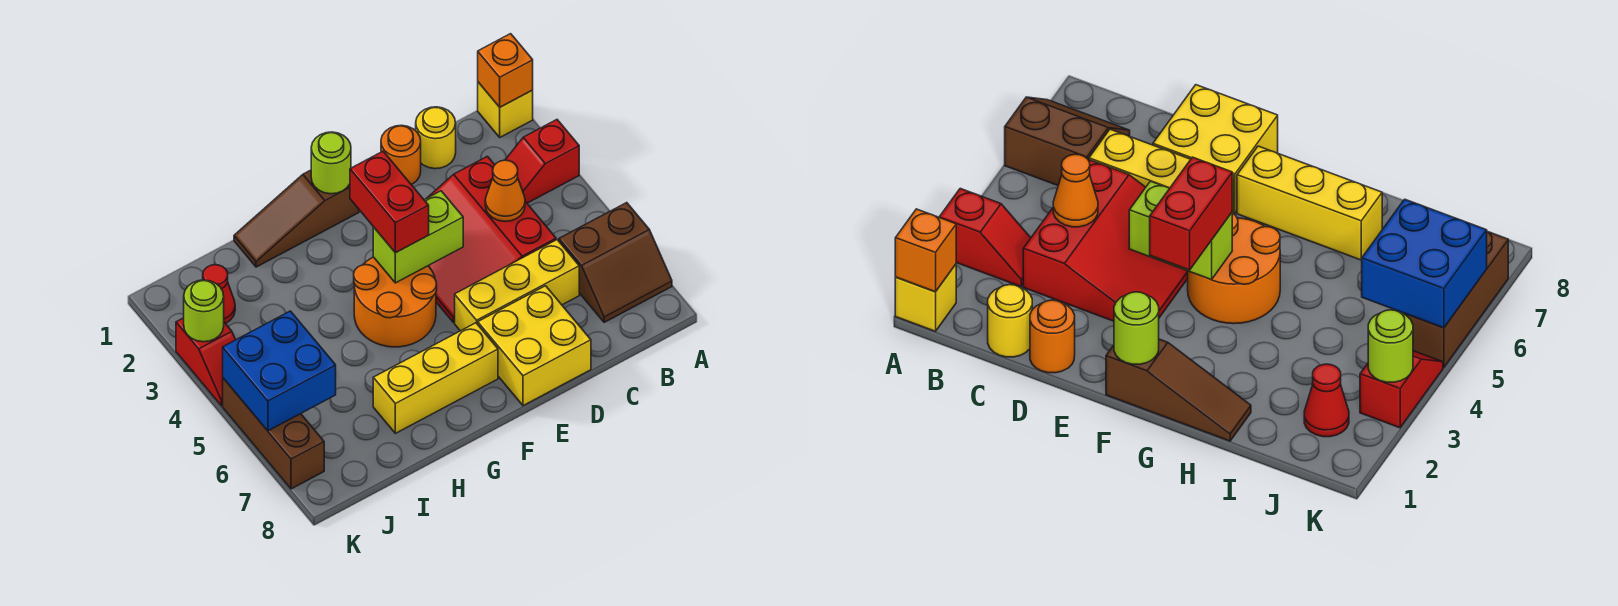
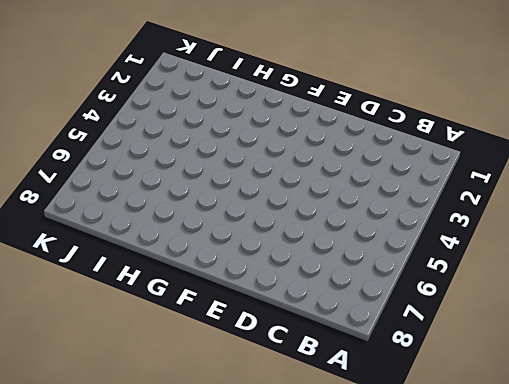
none -> yellow brick A1 level 1
none -> red slope A3:B3 level 1 top A
none -> brown slope A6:B7 level 1 top 6

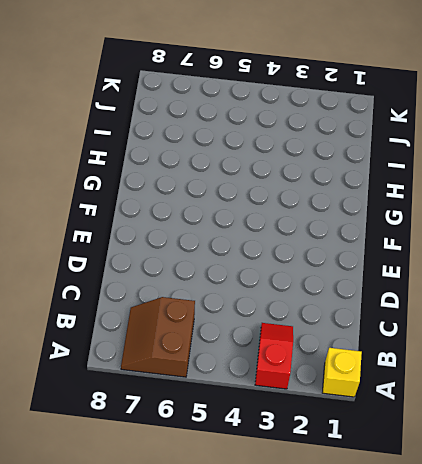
none -> yellow round brick C1 level 1
none -> red slope C3:E5 level 1 top C
none -> yellow brick C6:E6 level 1

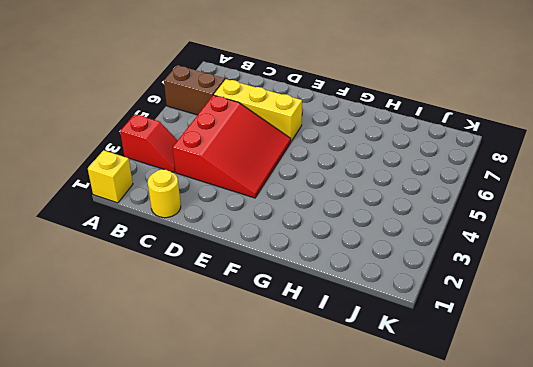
none -> orange round brick D1 level 1
none -> yellow brick D7:E8 level 1
none -> brown slope F1:H1 level 1 top F

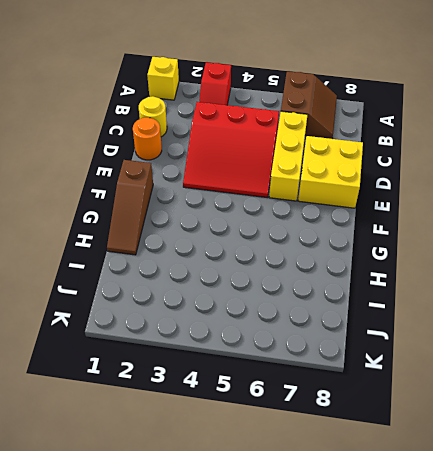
none -> orange round brick F4:G5 level 1
none -> yellow brick F7:H7 level 1
none -> red cone J2 level 1

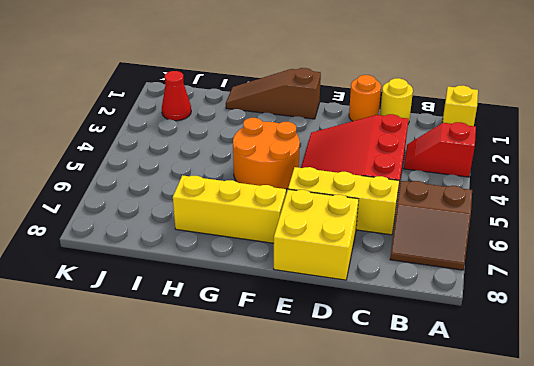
none -> red slope K3:K4 level 1 top 3
none -> brown brick K5:K7 level 1
none -> orange brick A1 level 2

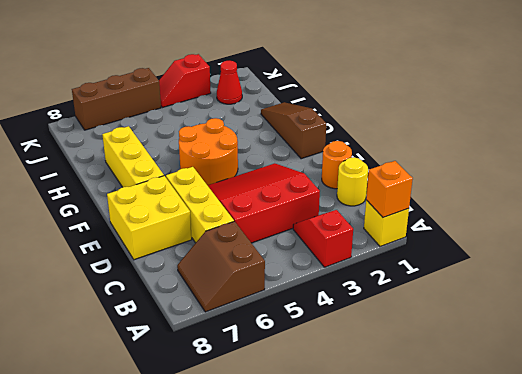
none -> orange cone C4 level 2
none -> lime brick E4:F4 level 2
none -> lime round brick F1 level 2

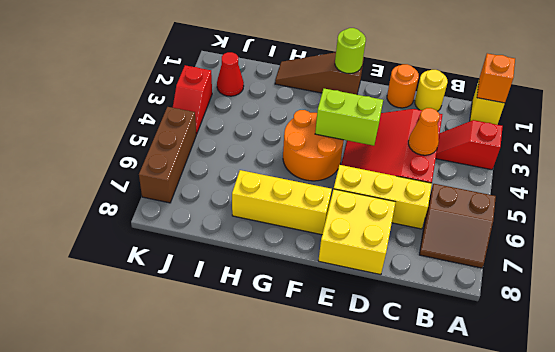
none -> blue brick J5:K6 level 2
none -> lime round brick K3 level 2
none -> red brick F3:F4 level 3

